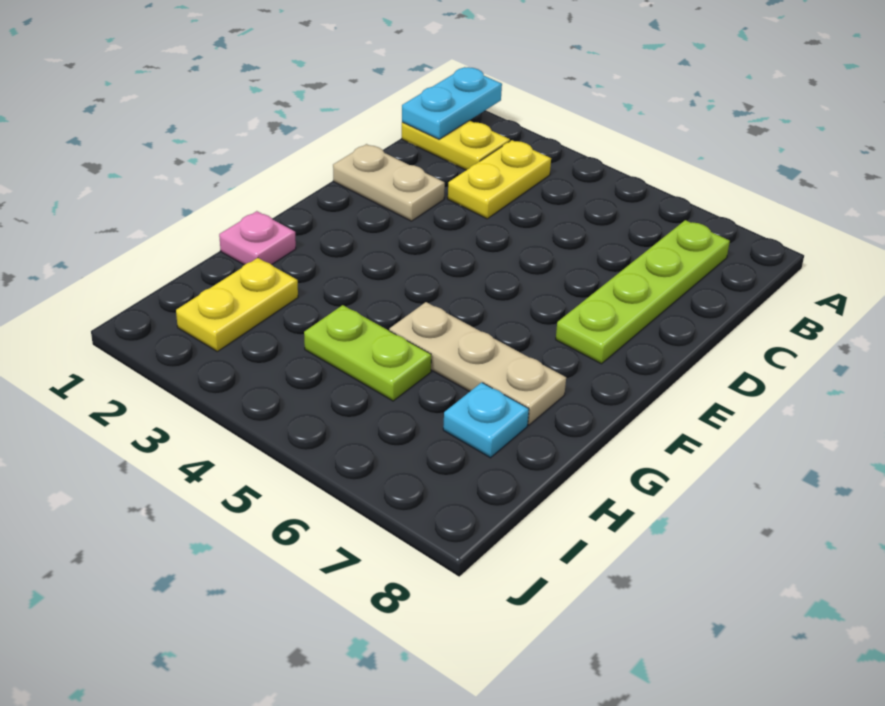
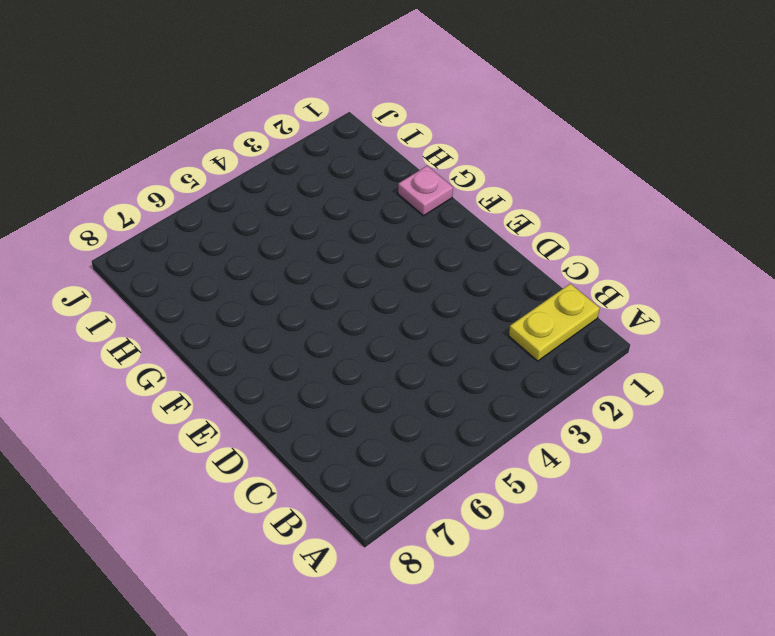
none -> yellow plate B3:C3 level 1
none -> lime plate B7:E7 level 1

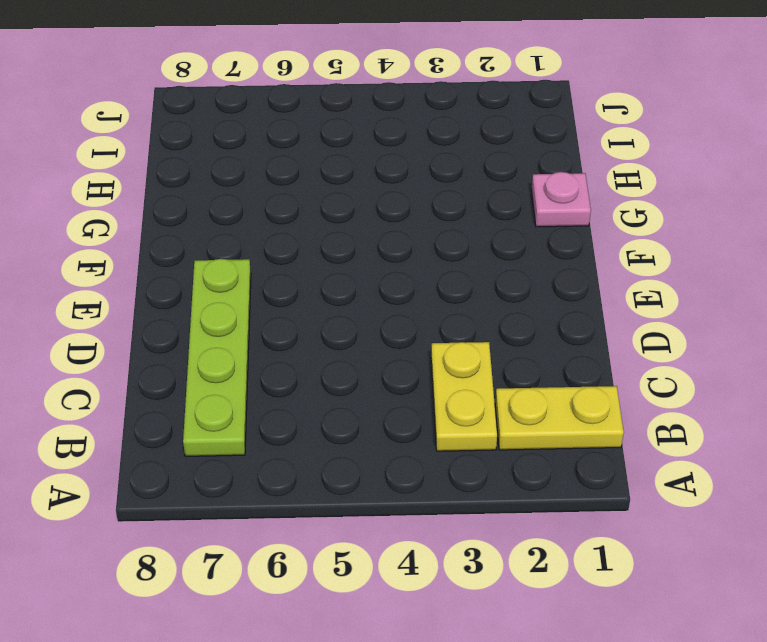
none -> tan plate D1:D2 level 1
none -> tan plate G5:G7 level 1

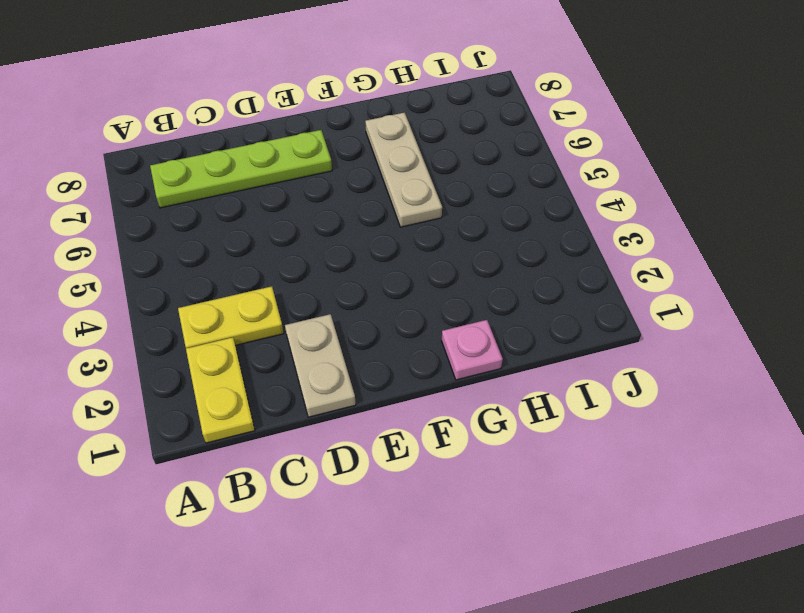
none -> yellow plate H2:I2 level 1
none -> lime plate H4:H5 level 1

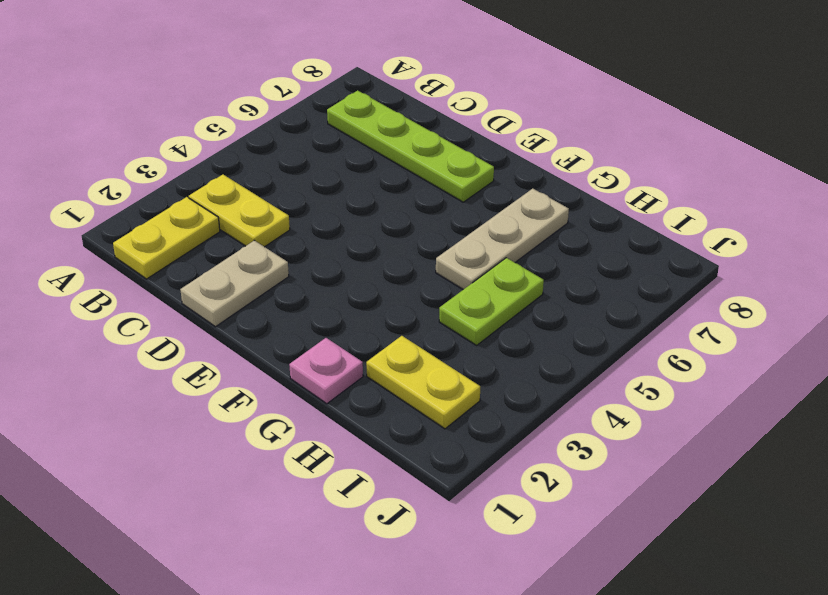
none -> cyan plate H7 level 1
none -> cyan plate A1:B1 level 2

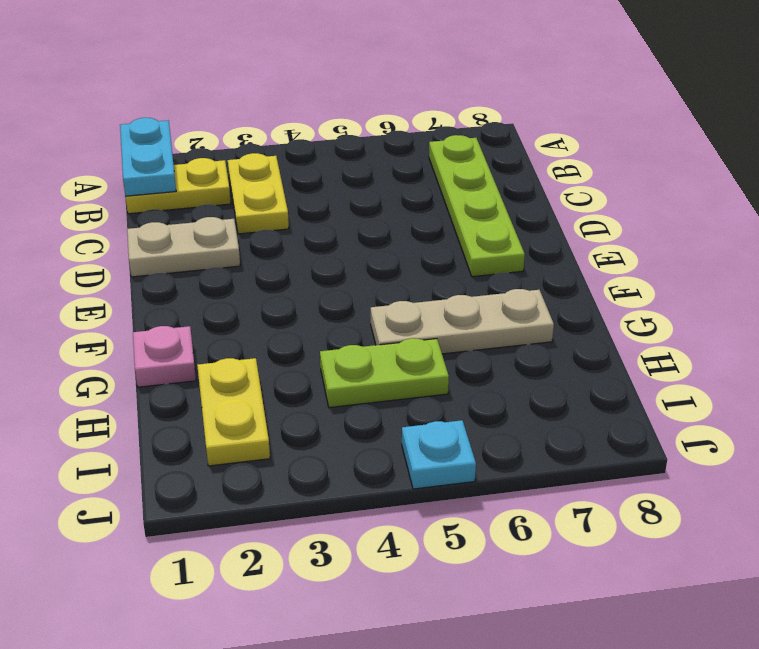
cyan plate J5 level 1 -> cyan plate H7 level 1

